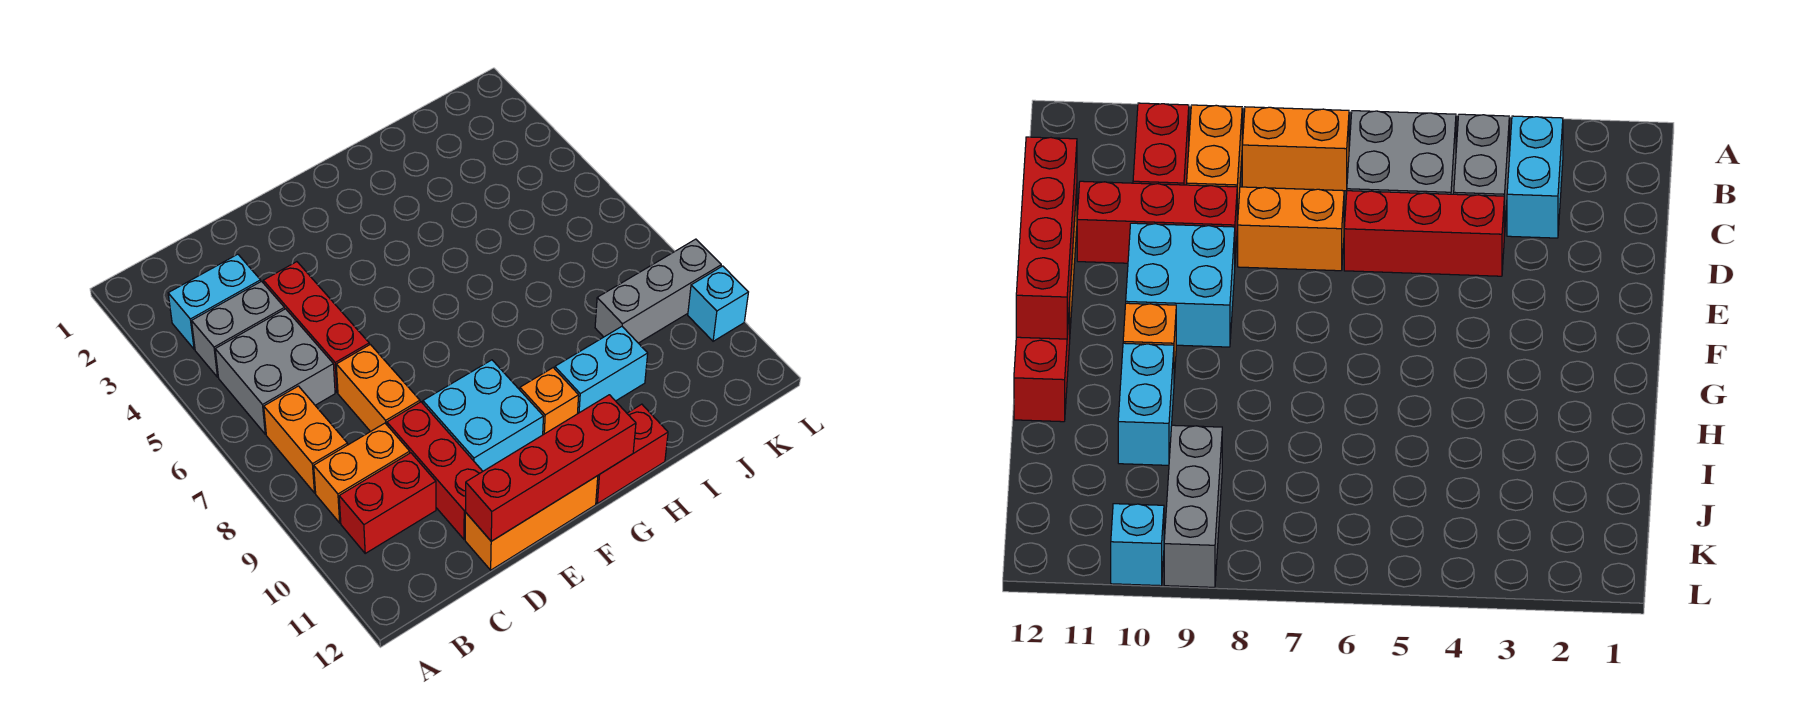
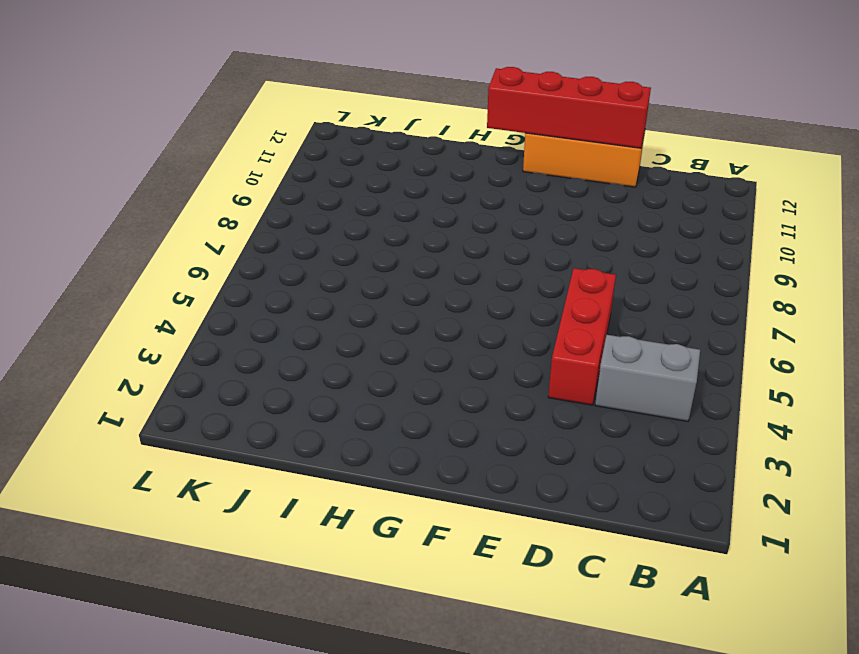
none -> cyan brick B3:C3 level 1
none -> grey brick B5:C6 level 1
none -> orange brick B7:B8 level 1

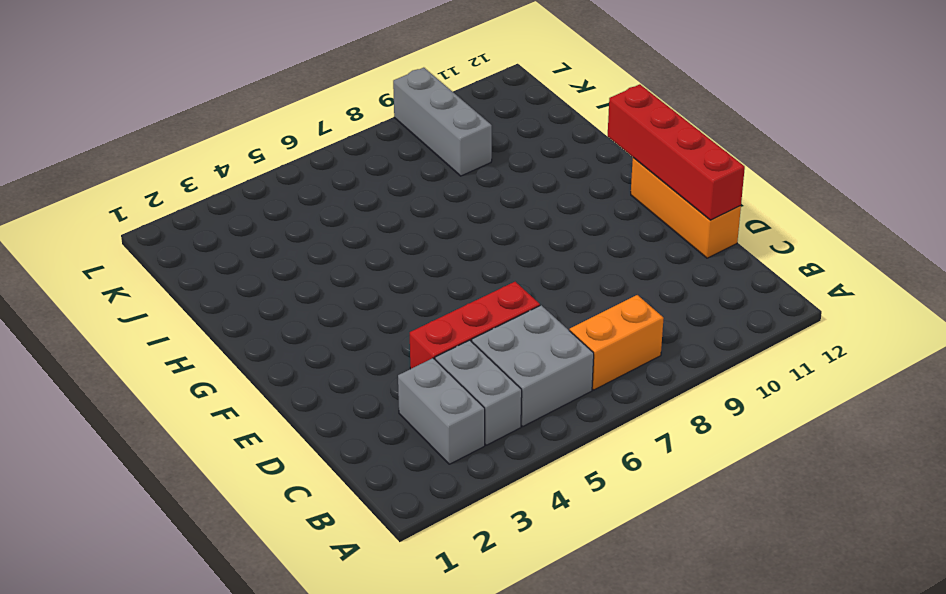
grey brick B3:C3 level 1 -> cyan brick B3:C3 level 1
none -> orange brick B9:C9 level 1
none -> red brick B10:C10 level 1
none -> orange brick D7:D8 level 1

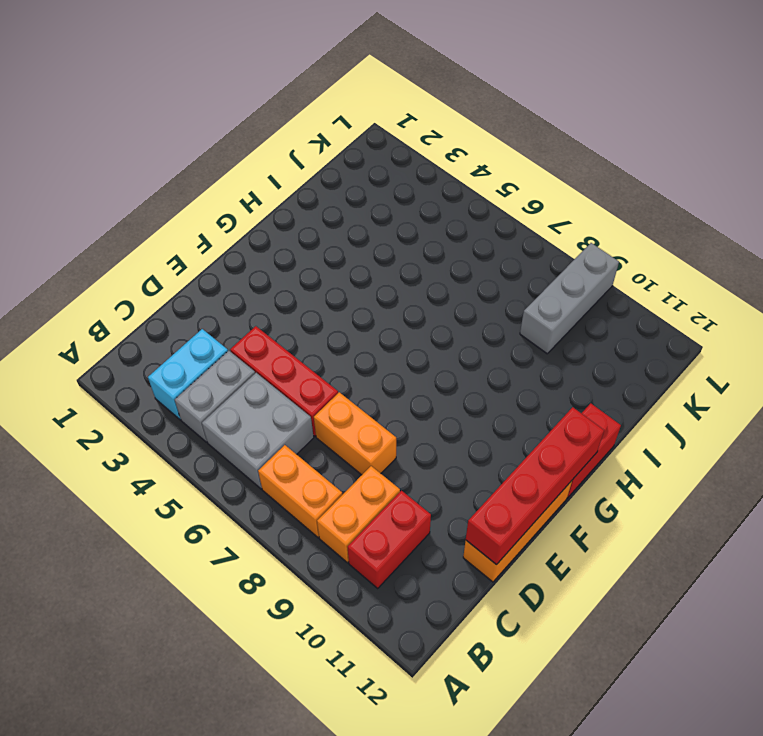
none -> red brick D9:D11 level 1
none -> cyan brick E9:F10 level 1
none -> orange brick G10 level 1

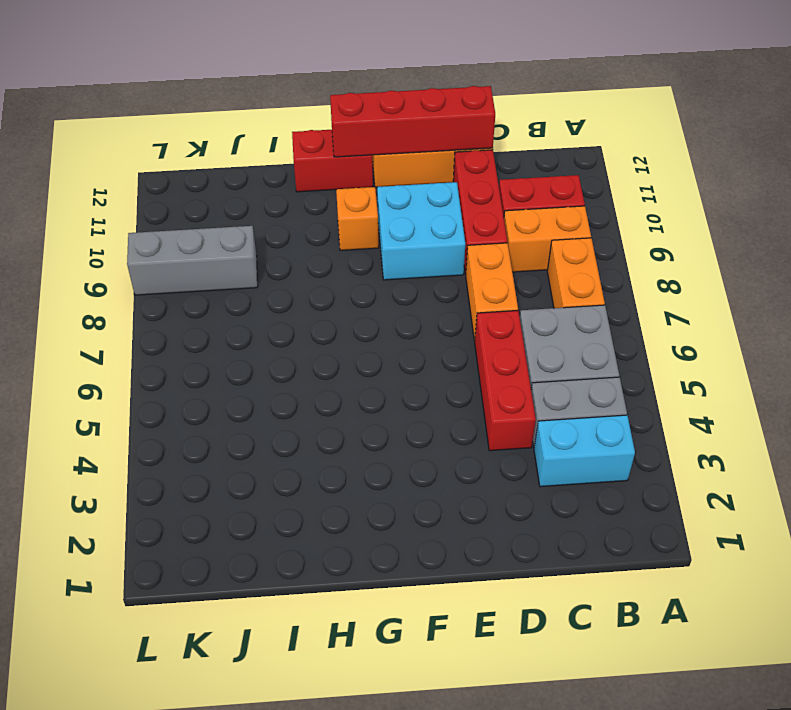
none -> cyan brick H10:I10 level 1
none -> cyan brick L10 level 1

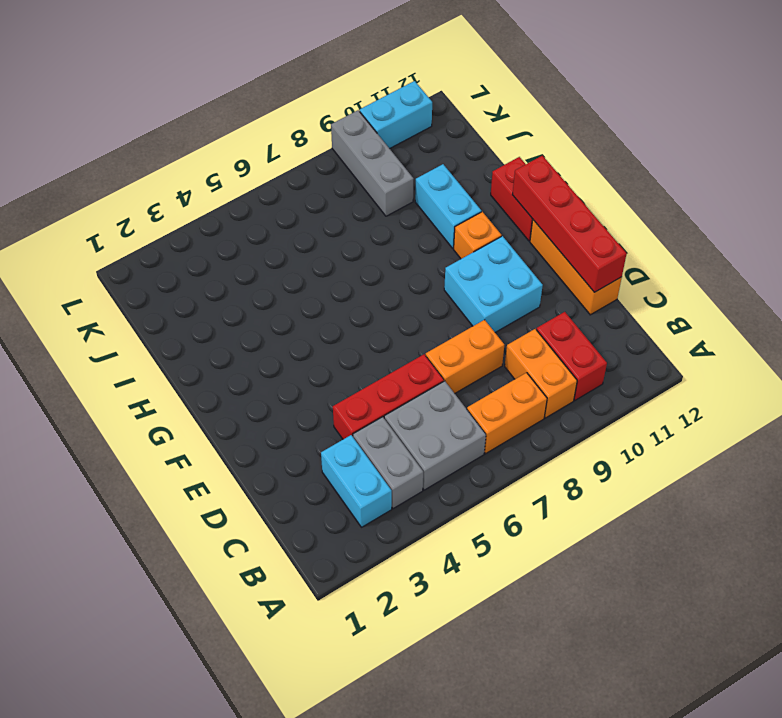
cyan brick L10:L11 level 1 -> cyan brick L10 level 1
none -> red brick D9:D11 level 1

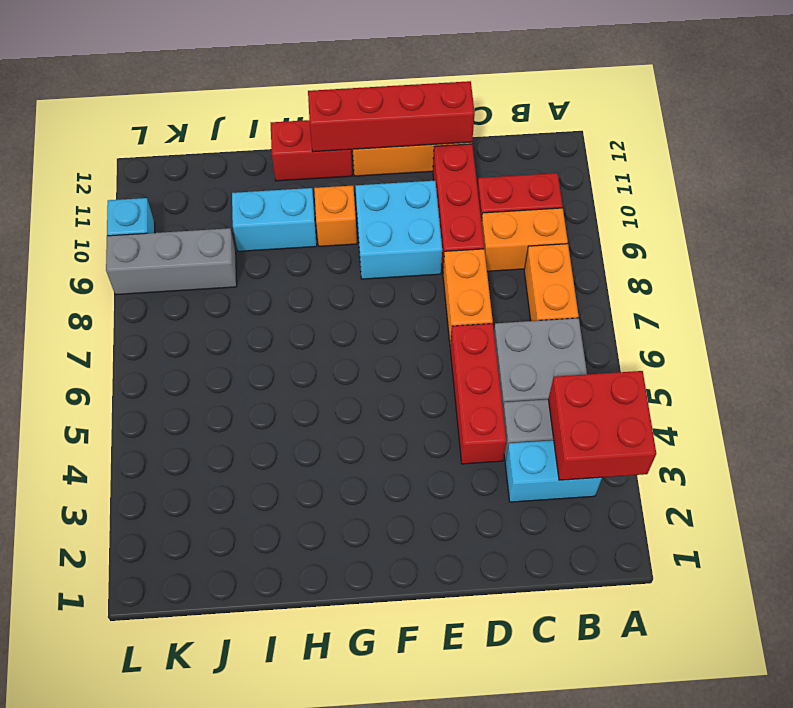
red brick A3:B4 level 2 -> none

